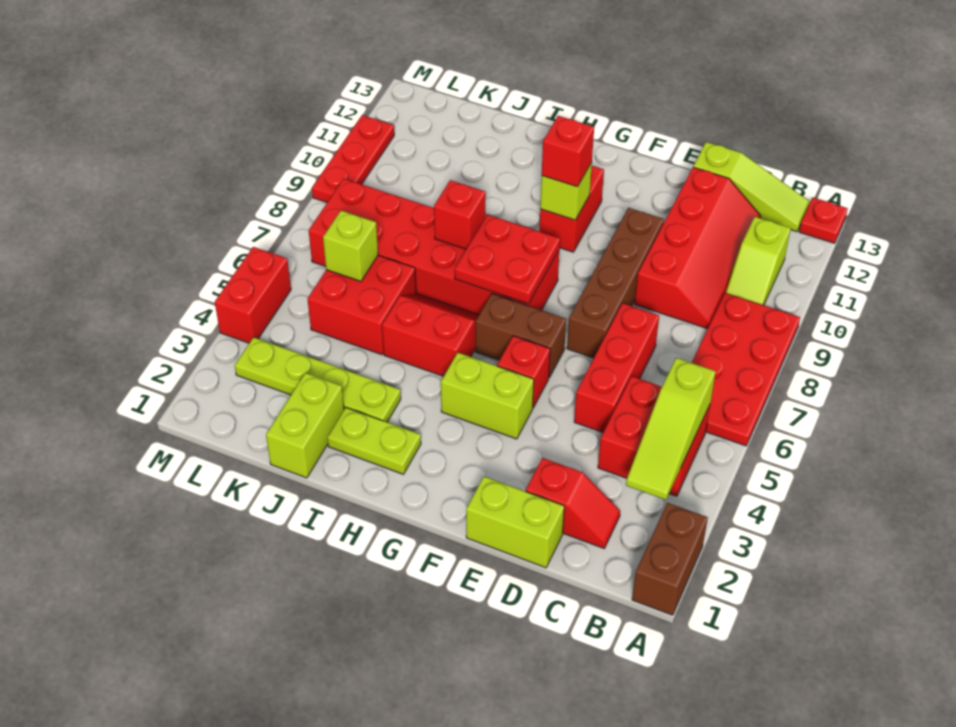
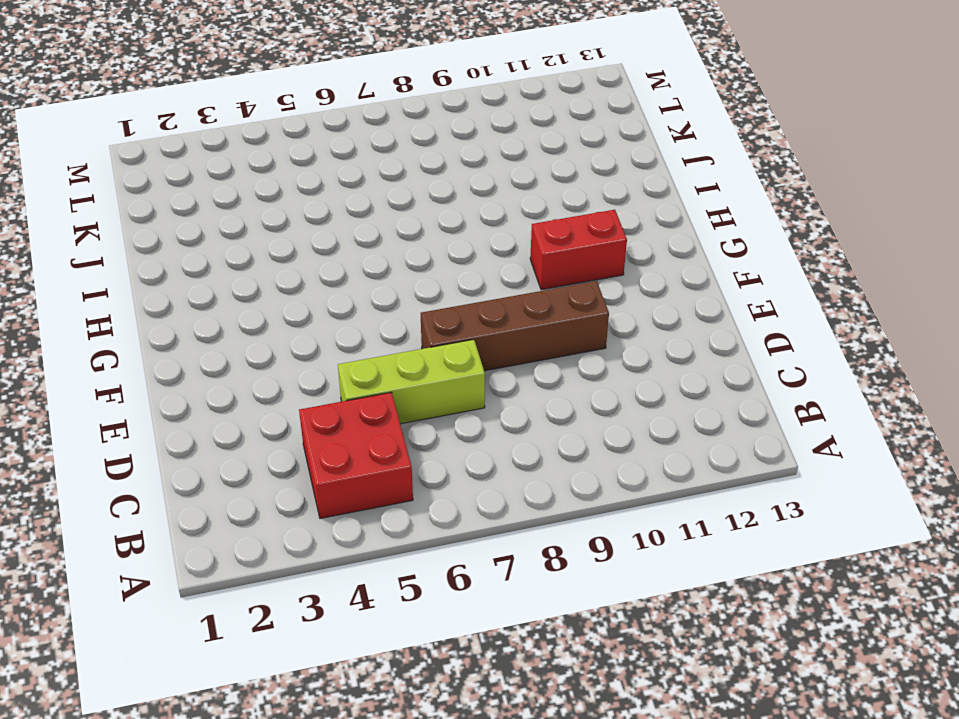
lime brick D5:D7 level 1 -> red brick D5:D7 level 1
none -> brown brick A1:A2 level 1
none -> red plate A6:B9 level 1
none -> red plate A13 level 1

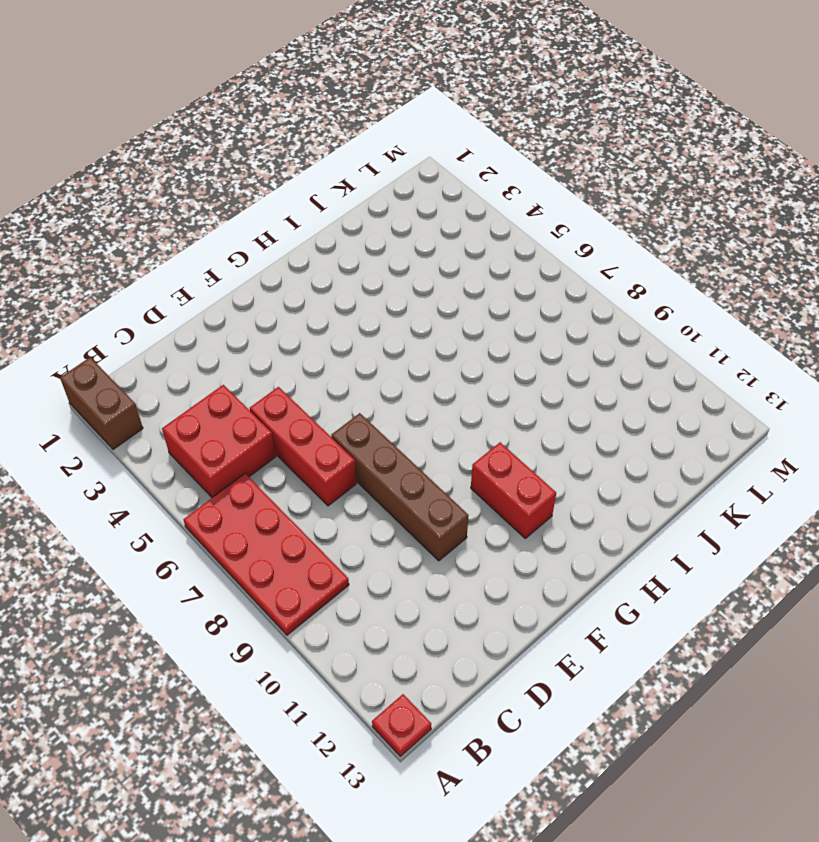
none -> lime slope B10:B11 level 1 top 11
none -> lime slope B13:D13 level 1 top D
none -> red slope C2:D2 level 1 top D

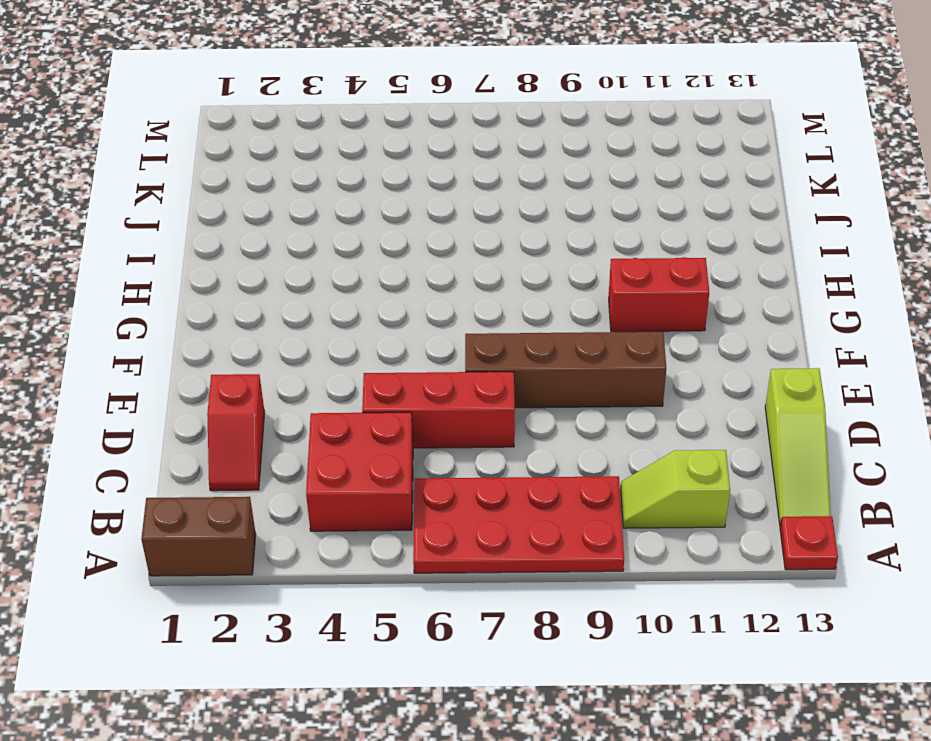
none -> red slope C9:D12 level 1 top D
none -> lime brick D1:E1 level 1
none -> lime brick F4:G4 level 1

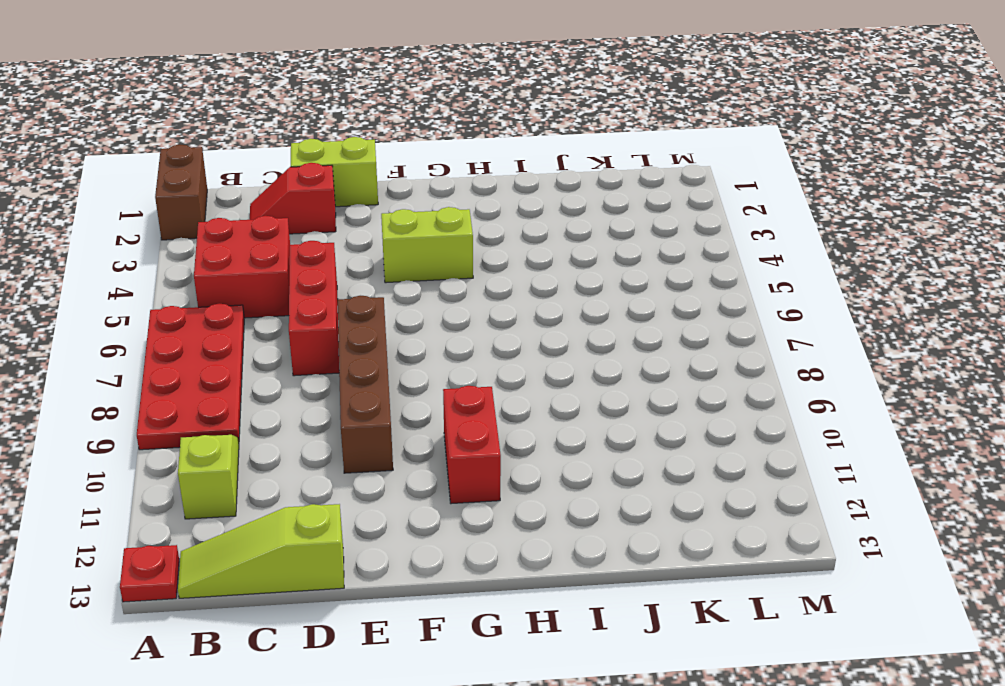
none -> red slope C9:D12 level 1 top D
none -> red brick F5 level 1
none -> brown brick F6:G6 level 1

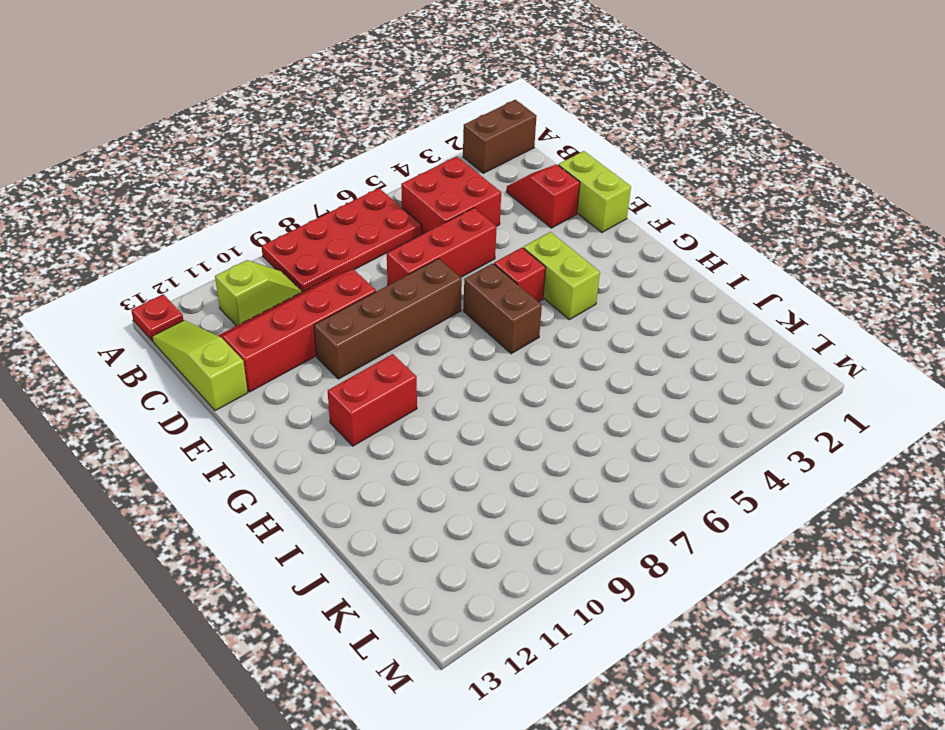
none -> red brick G7:L8 level 1
none -> lime plate H2:I2 level 1
none -> red slope H5:I6 level 1 top 5

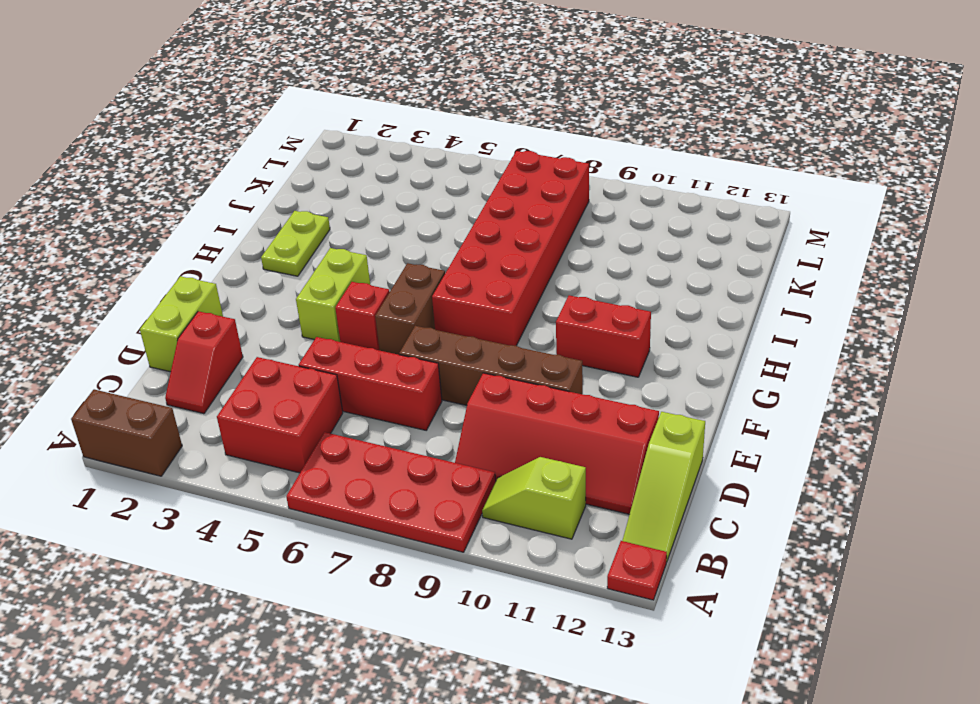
none -> red slope H5:I6 level 1 top 5
none -> lime plate I3:L3 level 1
none -> lime brick J1:J2 level 1

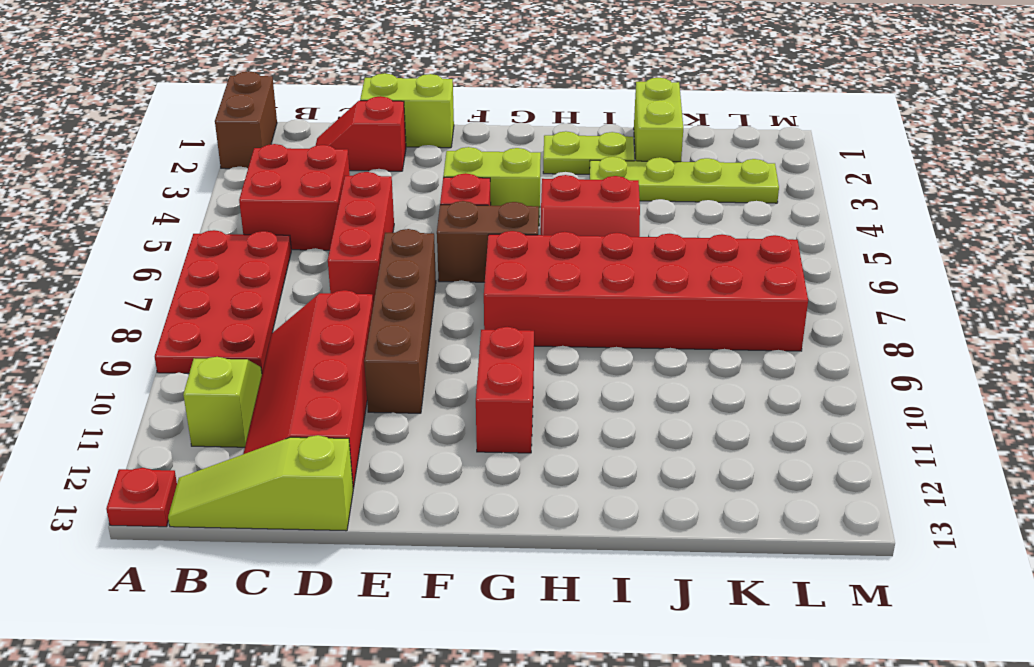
none -> red brick J5:K6 level 1
none -> red brick M4:M5 level 1
none -> red plate M9:M11 level 1

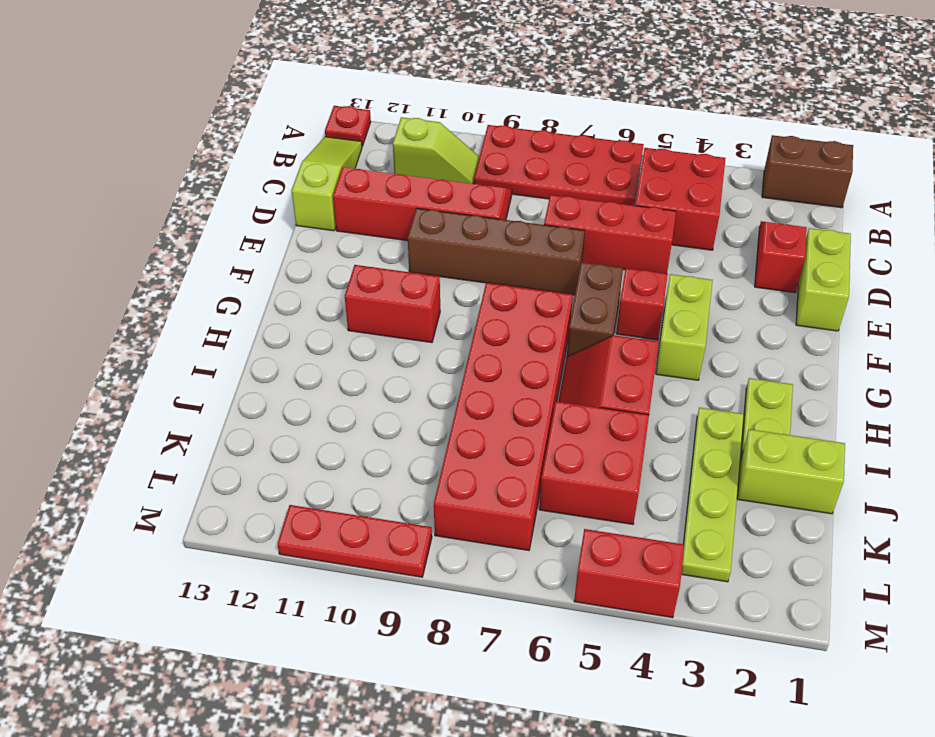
none -> lime slope B3:B5 level 2 top 5
none -> red plate G7:H8 level 2
none -> lime brick G10 level 2

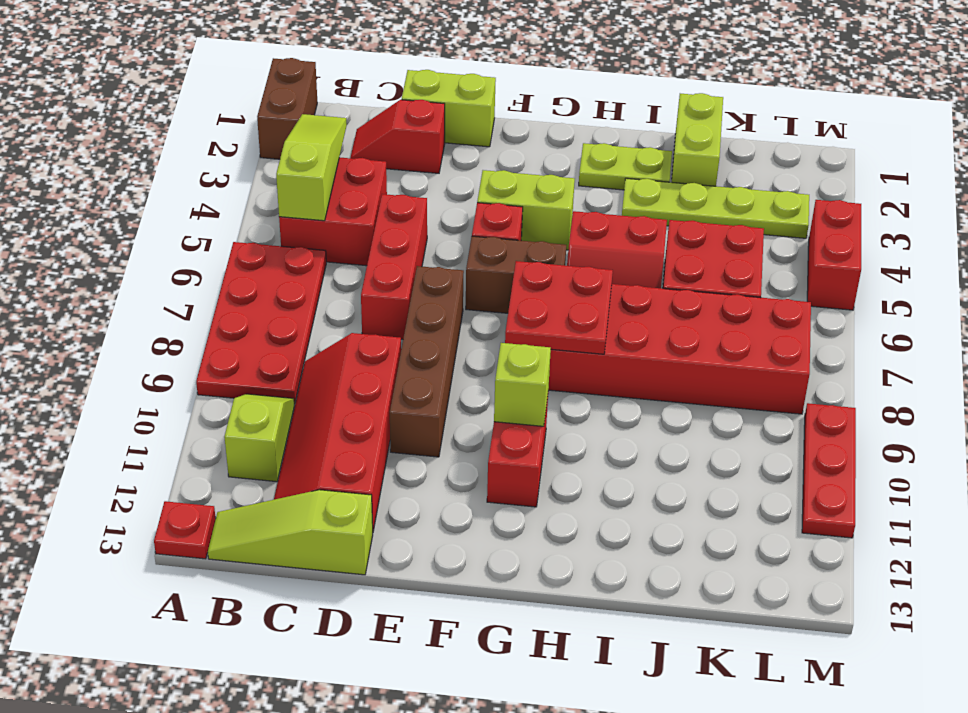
none -> red brick I8 level 2
none -> lime brick K6 level 2
none -> red brick G10 level 3

